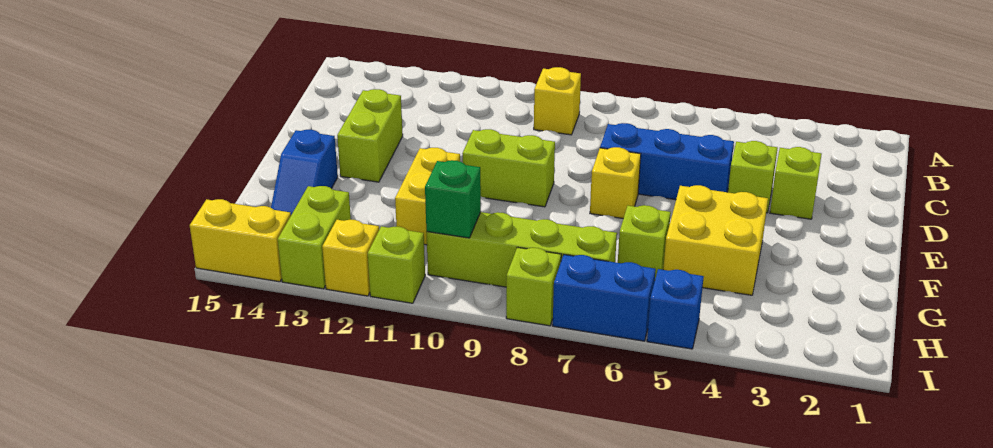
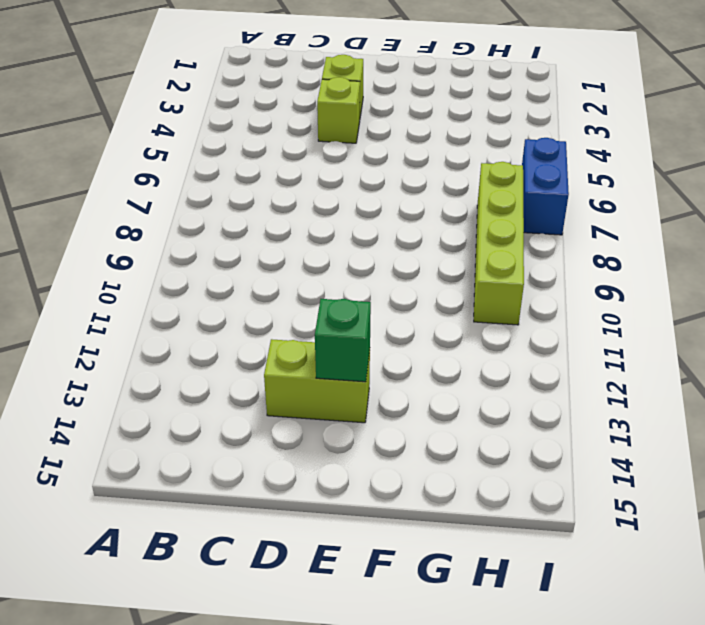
green brick E13 level 2 -> green brick H10 level 2
none -> yellow brick B9 level 1
none -> blue brick D5:D7 level 1
none -> yellow brick E7 level 1

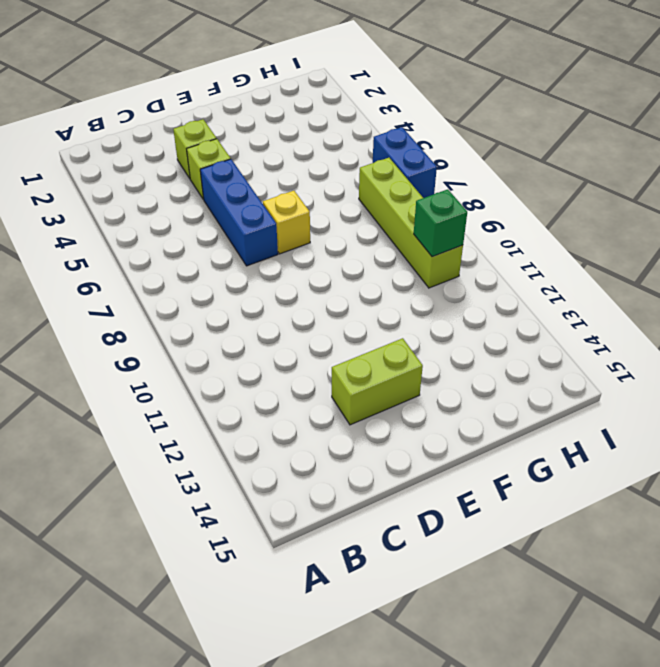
none -> yellow brick B9 level 1
none -> lime brick E9:E10 level 1
none -> yellow brick F4:G5 level 1

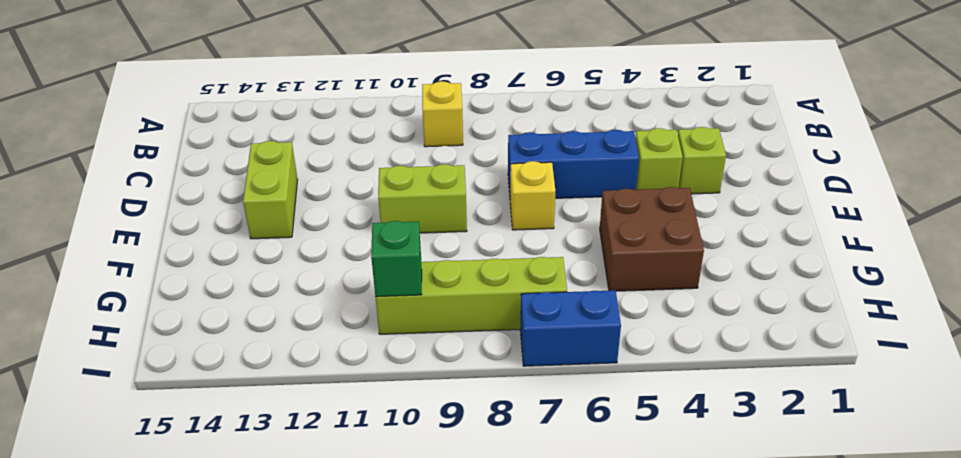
brown brick F4:G5 level 1 -> yellow brick F4:G5 level 1
none -> yellow brick F11:G11 level 1
none -> blue slope F14:G14 level 1 top F
none -> lime brick G6 level 1

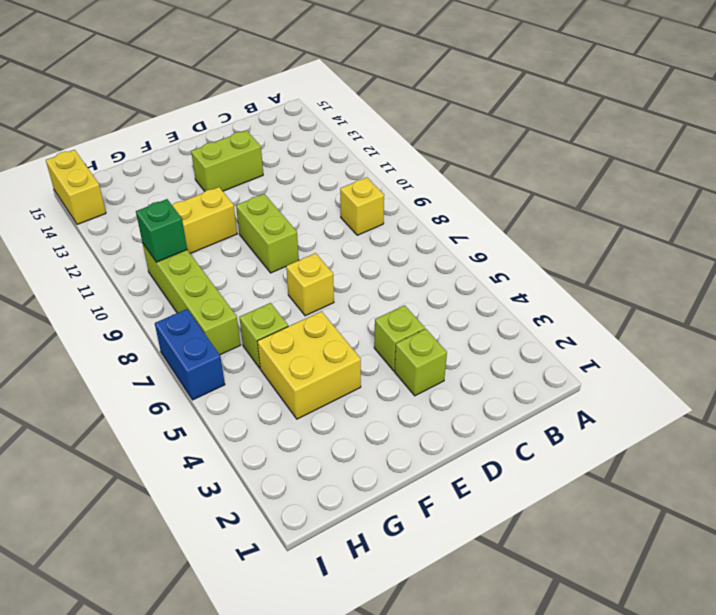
none -> blue brick D5:D7 level 1
none -> blue slope F14:G14 level 1 top F
none -> lime brick H13:I13 level 1

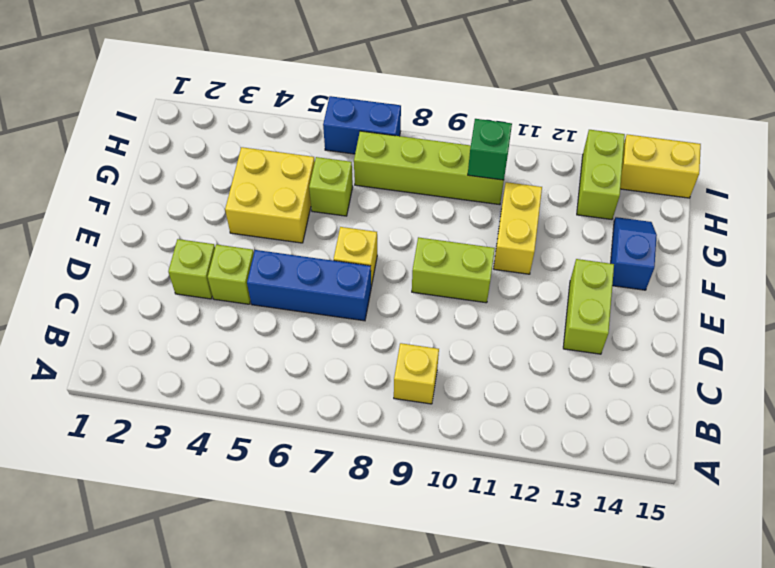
none -> blue brick I5 level 1
none -> lime brick I8 level 1
none -> lime brick I11 level 1

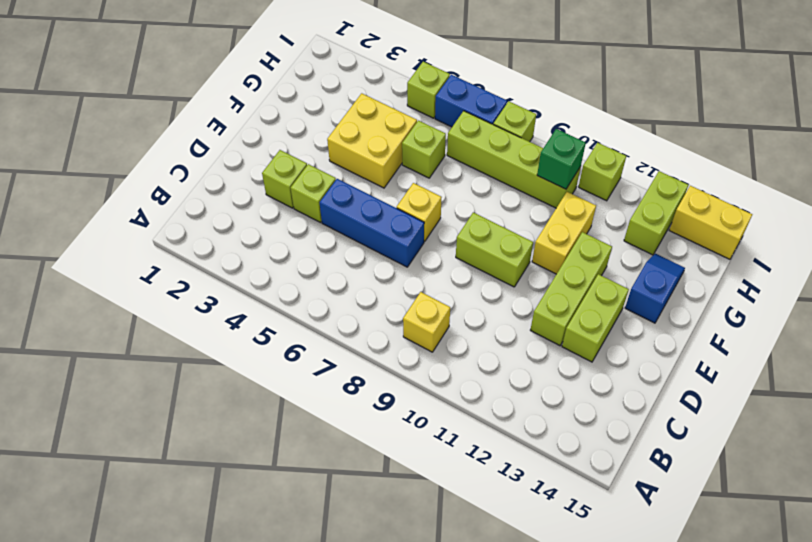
lime brick D12:F12 level 1 -> none
lime brick I5 level 1 -> blue brick I5 level 1
none -> yellow brick I12 level 1

